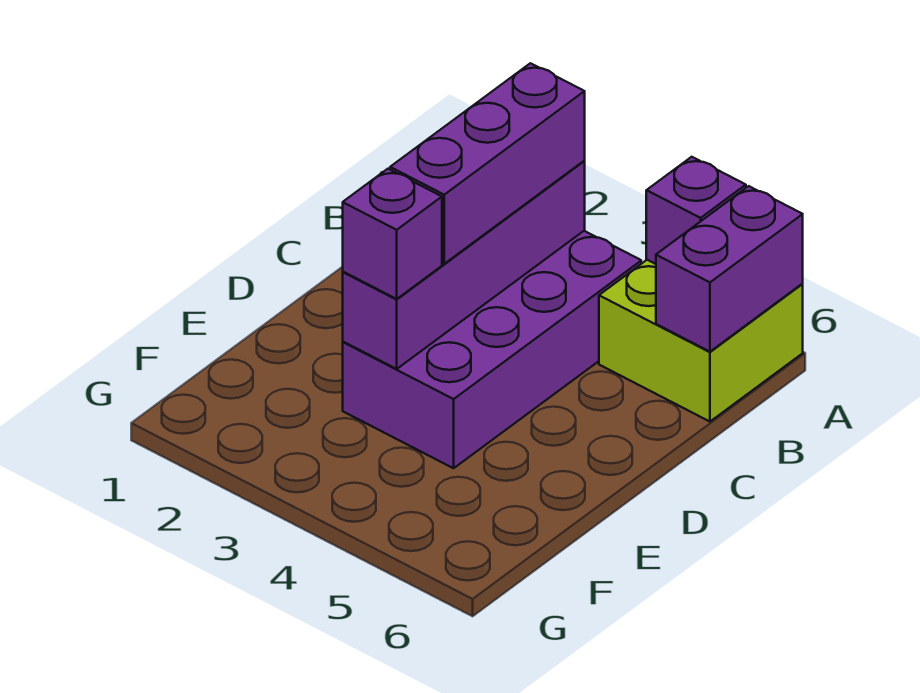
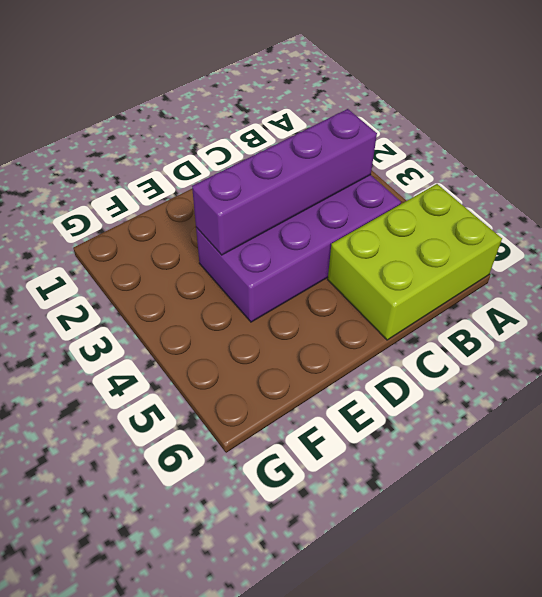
lime brick A5:C6 level 1 -> lime brick A5:B6 level 1
none -> purple brick A5 level 2
none -> purple brick A6:B6 level 2

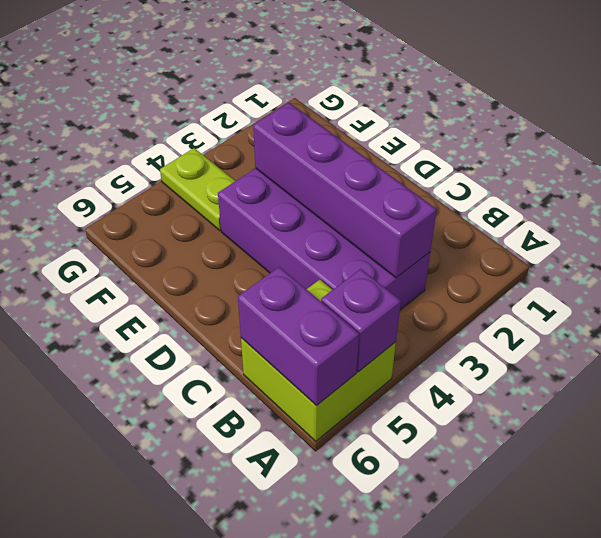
lime plate F4:G4 level 1 -> none
none -> purple brick B3:D3 level 3
none -> purple brick E3 level 3

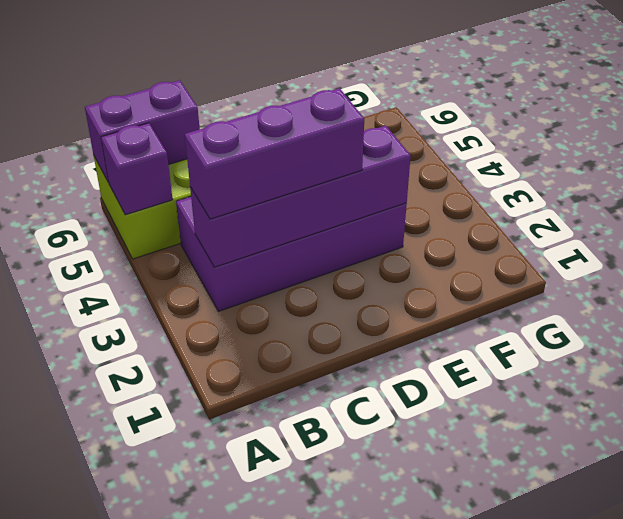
none -> purple brick E3 level 3

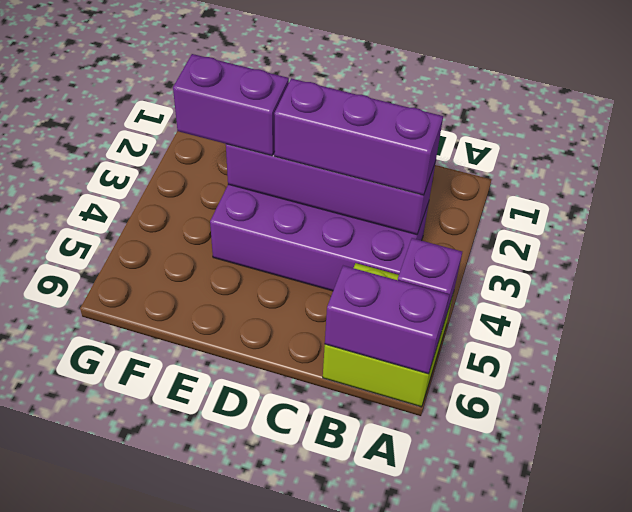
purple brick E3:F3 level 3 -> purple brick E3 level 3

